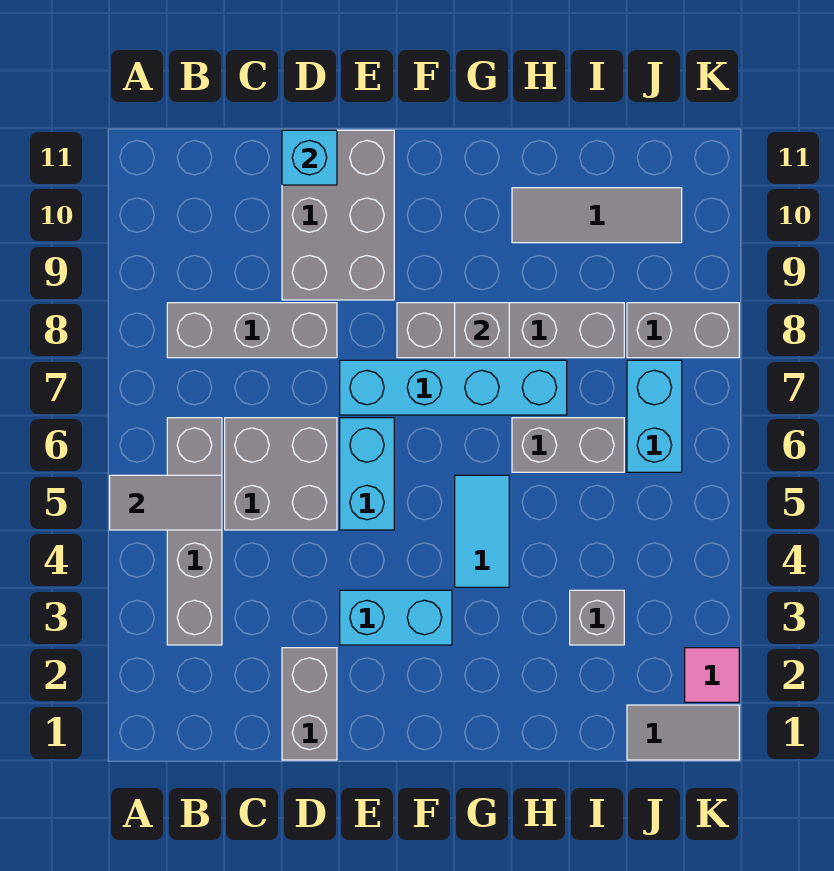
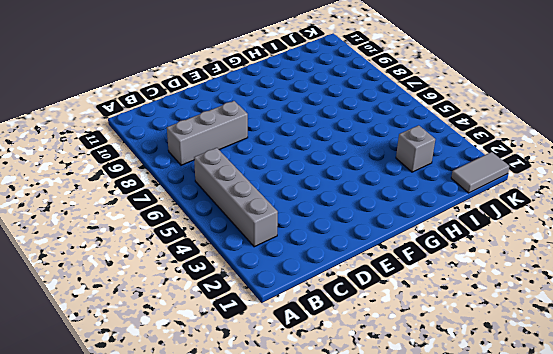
none -> grey brick C5:D6 level 1
none -> grey brick D1:D2 level 1
none -> grey brick D9:E11 level 1

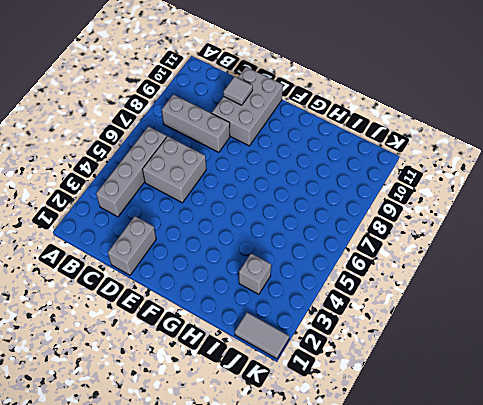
grey tile D10 level 2 -> none
none -> cyan brick E3:F3 level 1
none -> cyan brick E5:E6 level 1
none -> cyan brick E7:H7 level 1

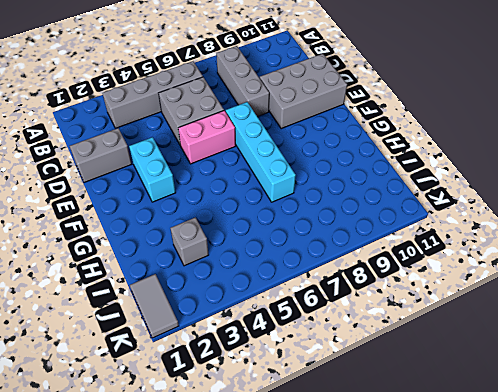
pink brick E5:E6 level 1 -> cyan brick E5:E6 level 1
none -> grey brick F8:I8 level 1
none -> cyan tile G4:G5 level 1
none -> grey brick H6:I6 level 1

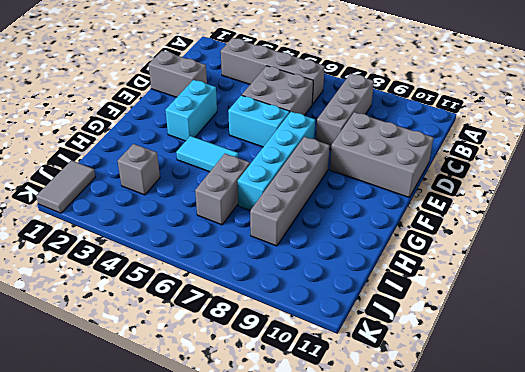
none -> grey tile H10:J10 level 1
none -> cyan brick J6:J7 level 1
none -> grey brick J8:K8 level 1

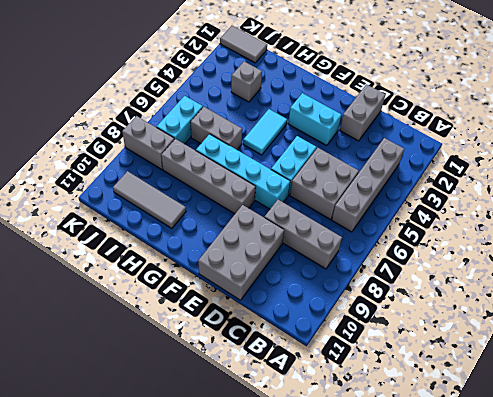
none -> pink tile K2 level 1
none -> grey tile A5:B5 level 2
none -> cyan brick D11 level 2

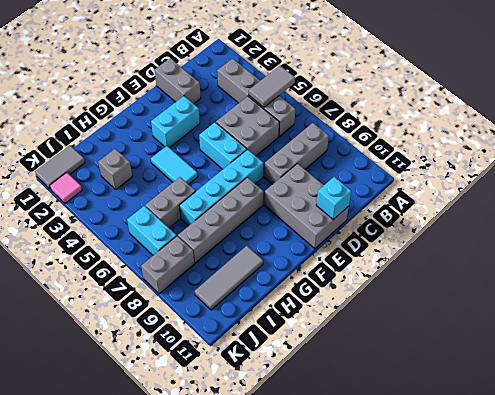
none -> grey brick G8 level 2

